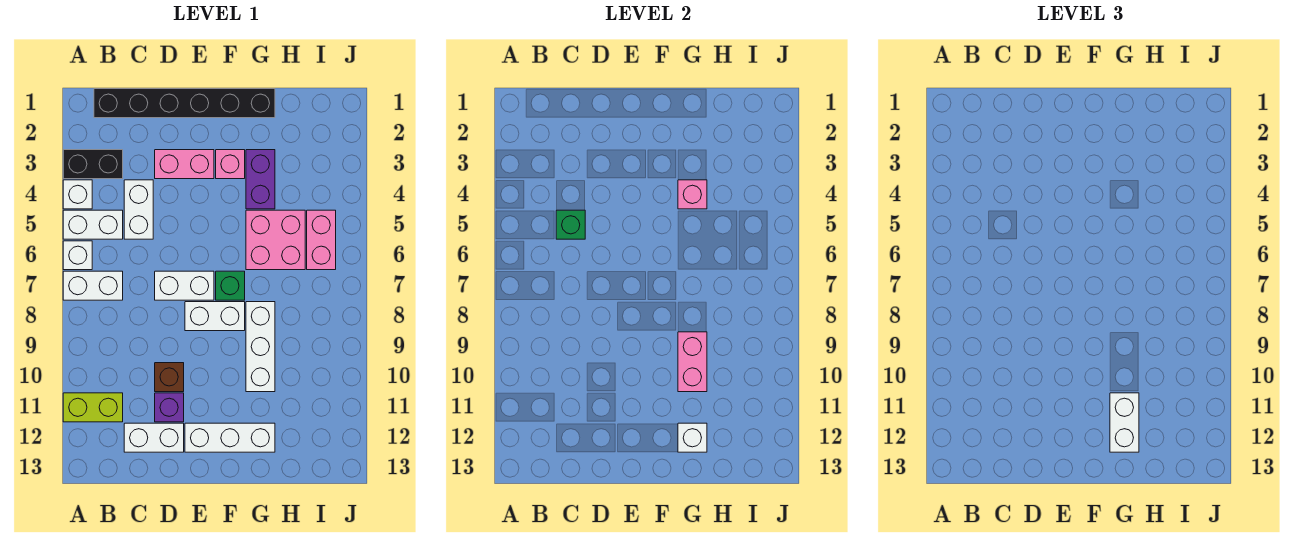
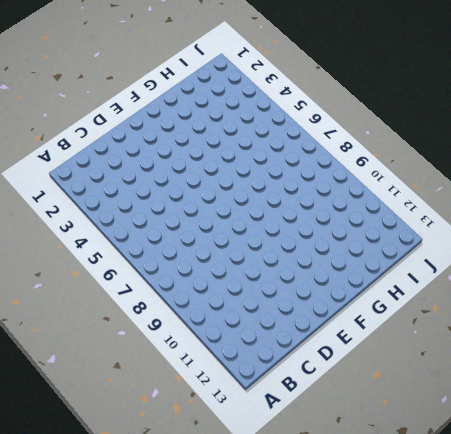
none -> black brick A3:B3 level 1
none -> white brick A4 level 1
none -> white brick A5:B5 level 1

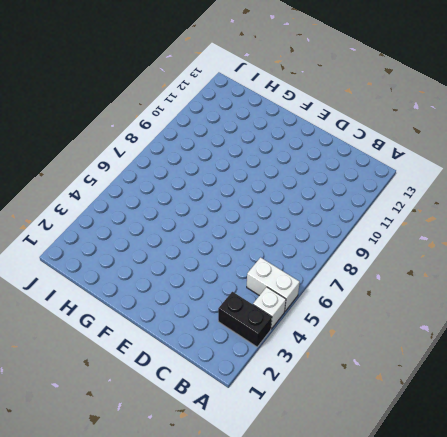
none -> white brick A6 level 1
none -> white brick A7:B7 level 1
none -> lime brick A11:B11 level 1

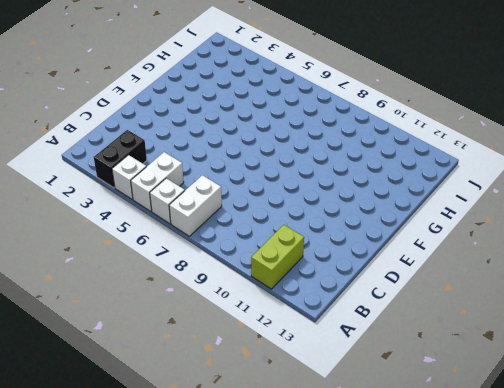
none -> black brick B1:G1 level 1
none -> white brick C4:C5 level 1
none -> white brick C12:D12 level 1

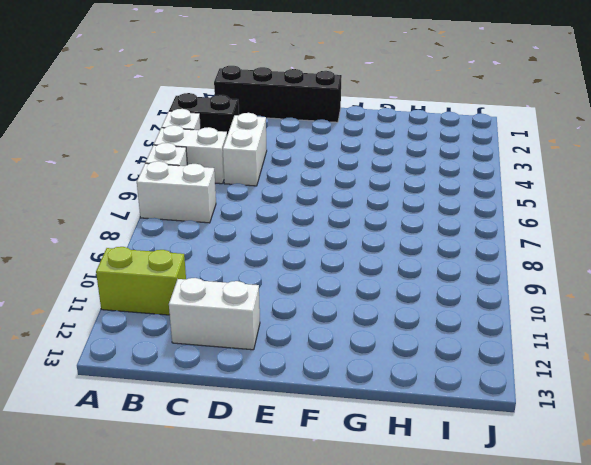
black brick B1:E1 level 1 -> black brick B1:G1 level 1
none -> pink brick D3:E3 level 1
none -> white brick D7:E7 level 1
none -> brown brick D10 level 1

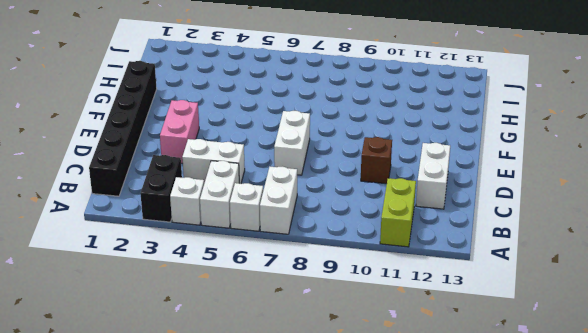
none -> purple brick D11 level 1
none -> white brick E8:F8 level 1
none -> white brick E12:G12 level 1

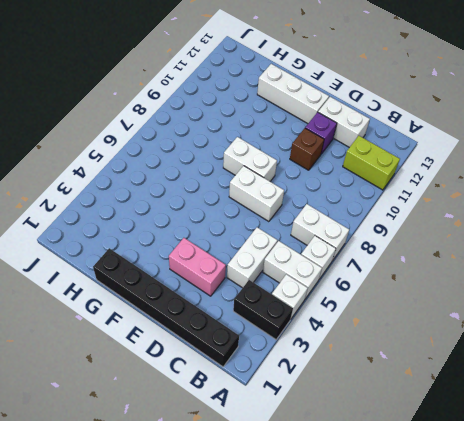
none -> pink brick F3 level 1
none -> green brick F7 level 1
none -> purple brick G3:G4 level 1

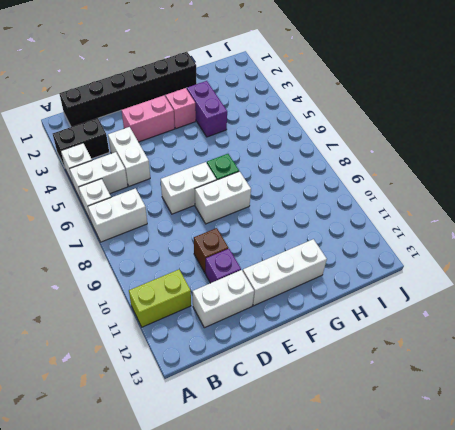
none -> pink brick G5:H6 level 1
none -> white brick G8:G10 level 1
none -> pink brick I5:I6 level 1

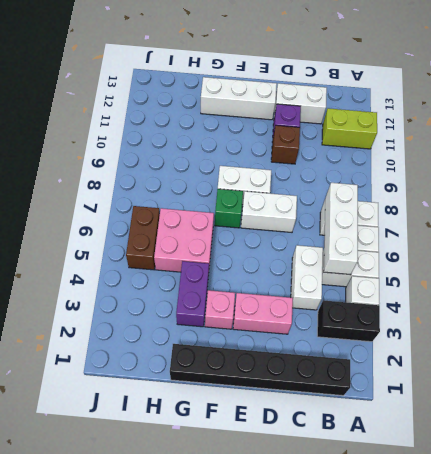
white brick B5:B7 level 2 -> white brick G8:G10 level 1
brown brick I5:I6 level 1 -> pink brick I5:I6 level 1
none -> green brick C5 level 2
none -> pink brick G4 level 2
none -> pink brick G9:G10 level 2

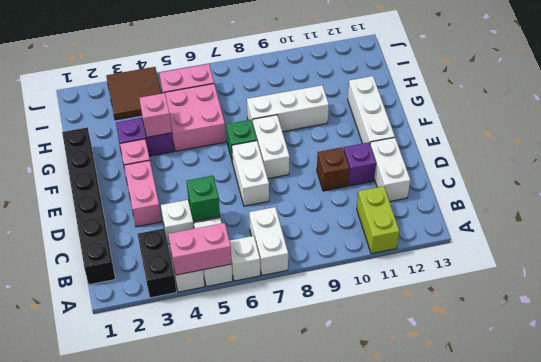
pink brick A4:A5 level 2 -> pink brick G9:G10 level 2
brown tile I3:J4 level 1 -> none
none -> white brick G12 level 2
none -> white brick G11:G12 level 3

